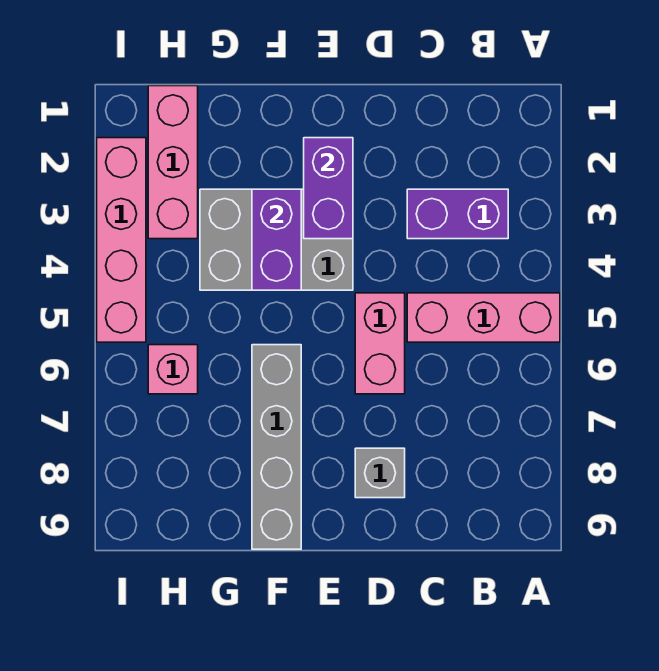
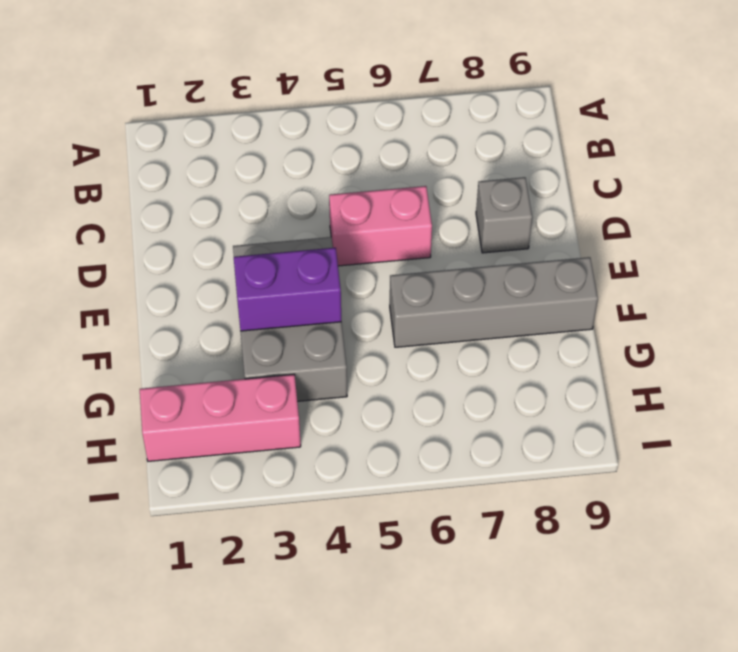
none -> pink brick A5:C5 level 1
none -> purple brick B3:C3 level 1

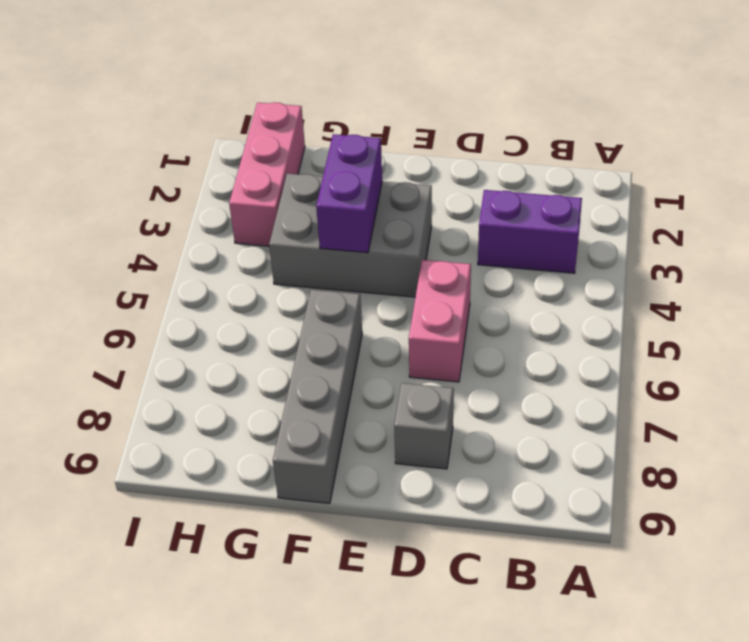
none -> pink brick A5:C5 level 1
none -> pink brick H6 level 1

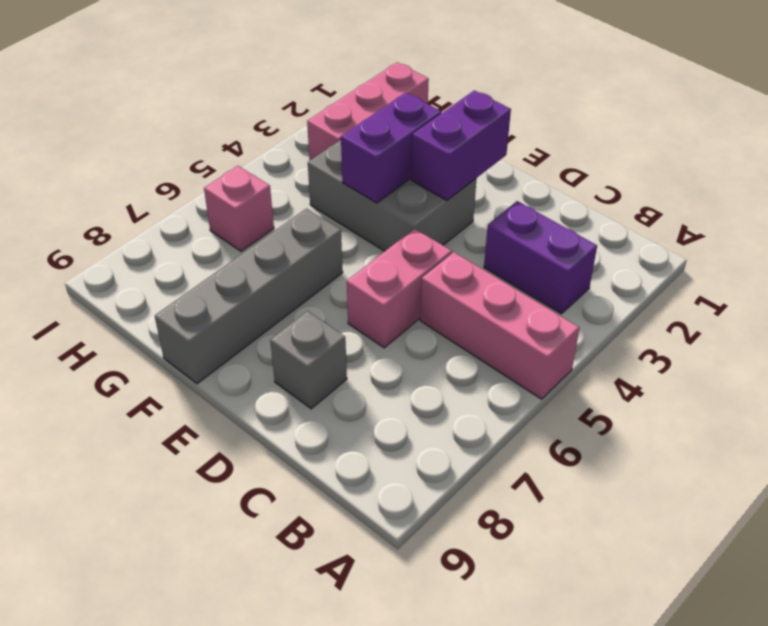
none -> pink brick I2:I5 level 1

